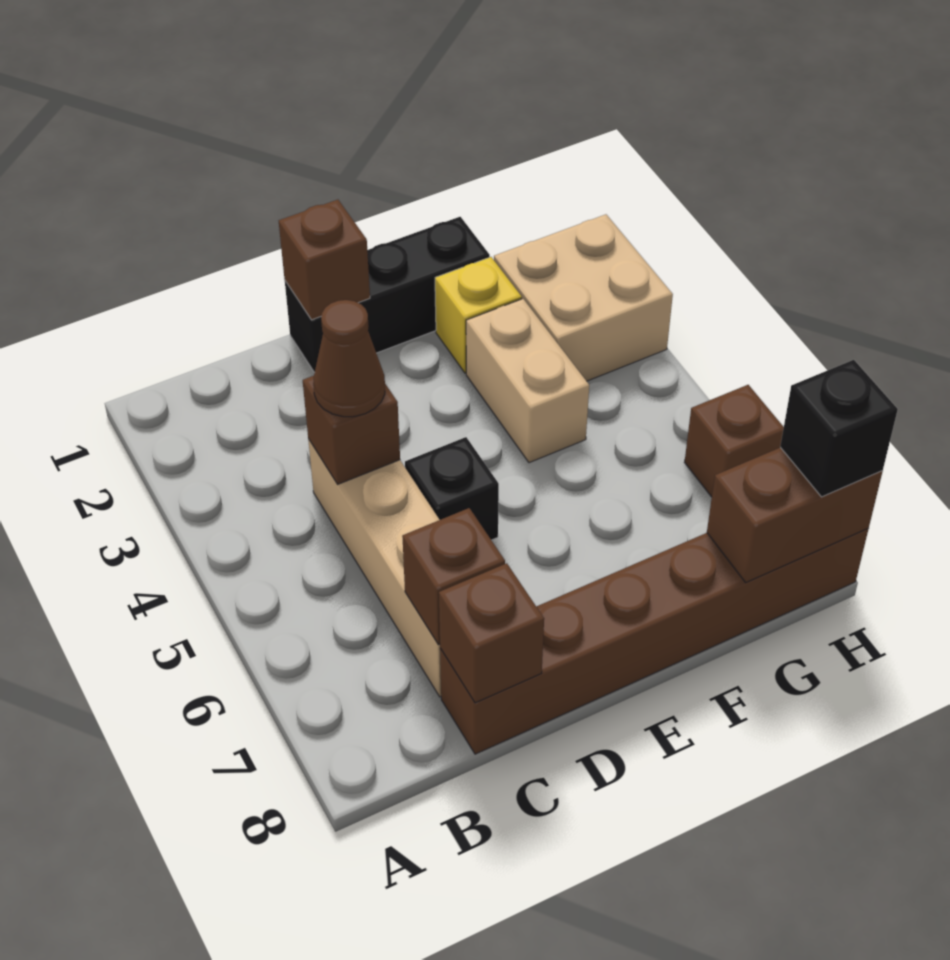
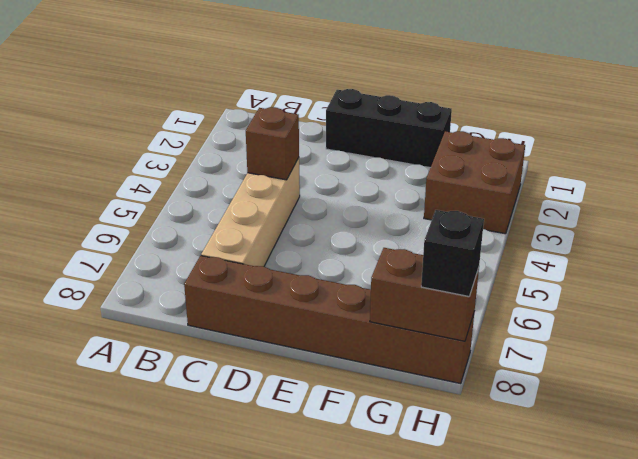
brown brick G2:H3 level 1 -> tan brick G2:H3 level 1
none -> black brick D5 level 1
none -> yellow brick F2 level 1
none -> tan brick F3:F4 level 1

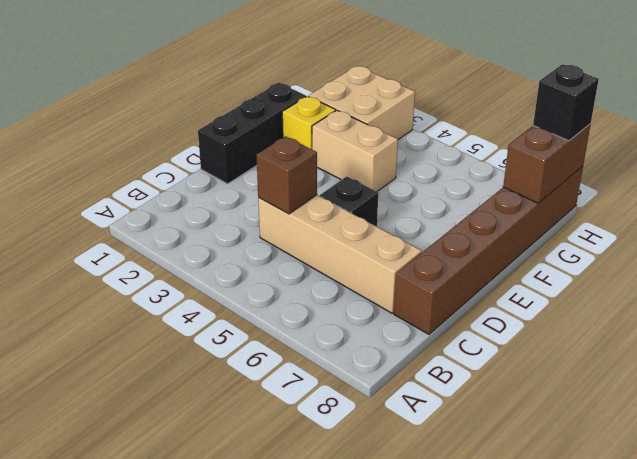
none -> brown brick H6 level 1
none -> brown brick C7 level 2
none -> brown brick C8 level 2

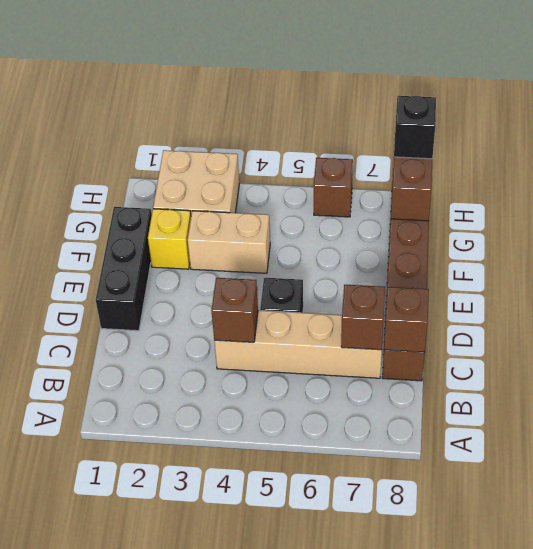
none -> brown brick D1 level 2
none -> brown cone C4 level 3

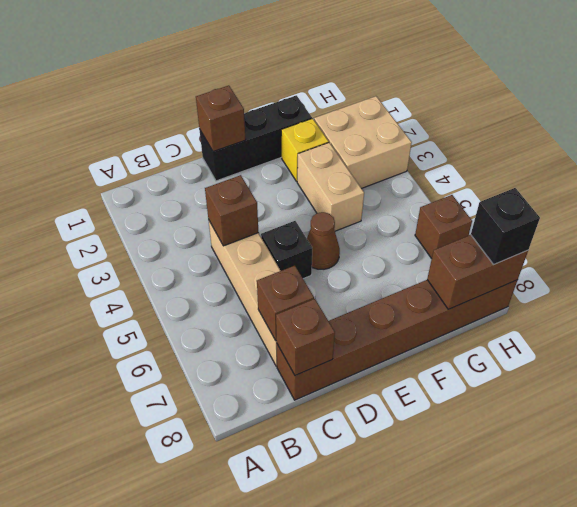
brown cone E5 level 1 -> brown cone C4 level 3

